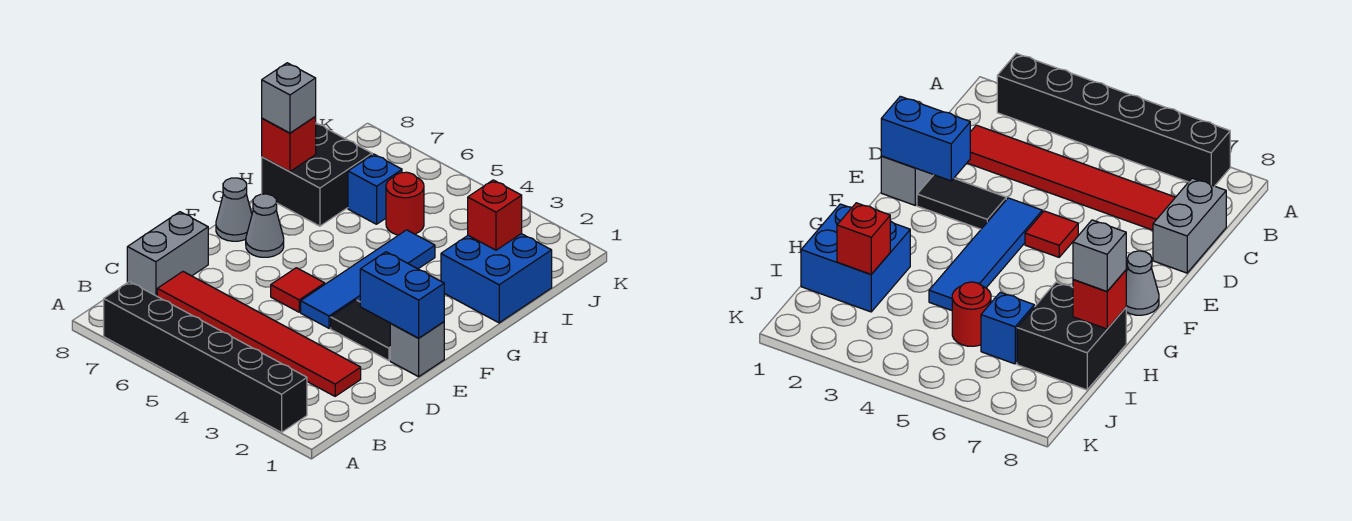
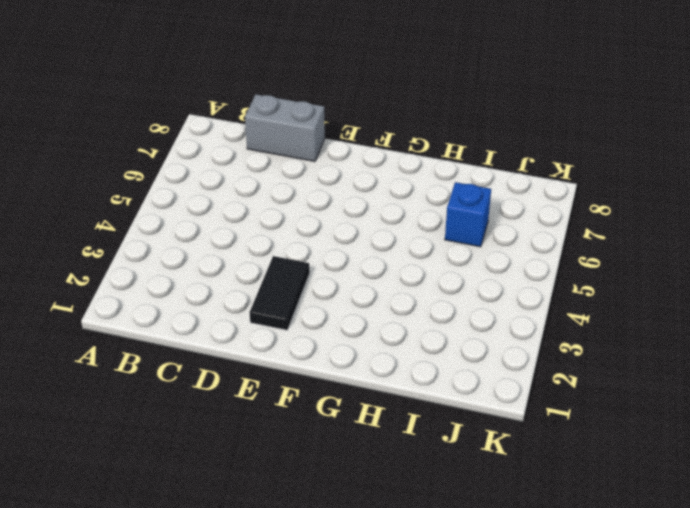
none -> black brick A2:A7 level 1
none -> red tile C2:C7 level 1
none -> grey brick E1 level 1

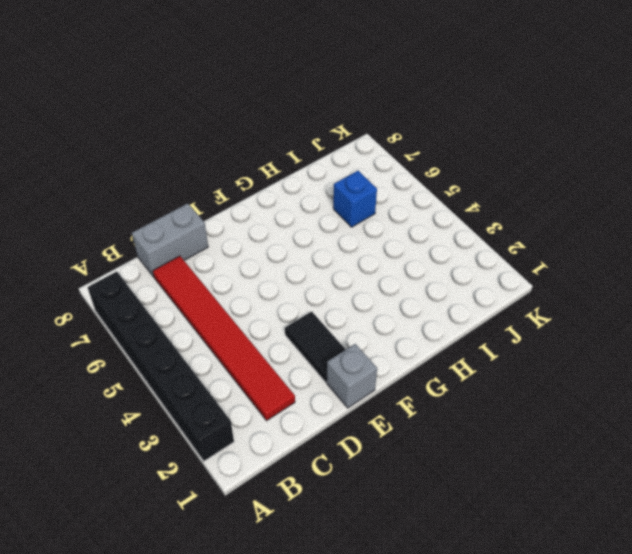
none -> blue tile E4:H4 level 1
none -> red tile E5 level 1
none -> grey cone F7 level 1

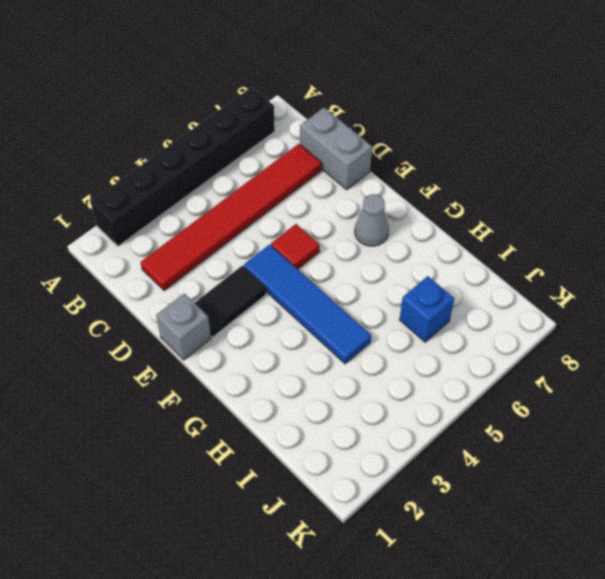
none -> grey cone F8 level 1
none -> blue brick H1:I2 level 1
none -> black brick H7:I8 level 1

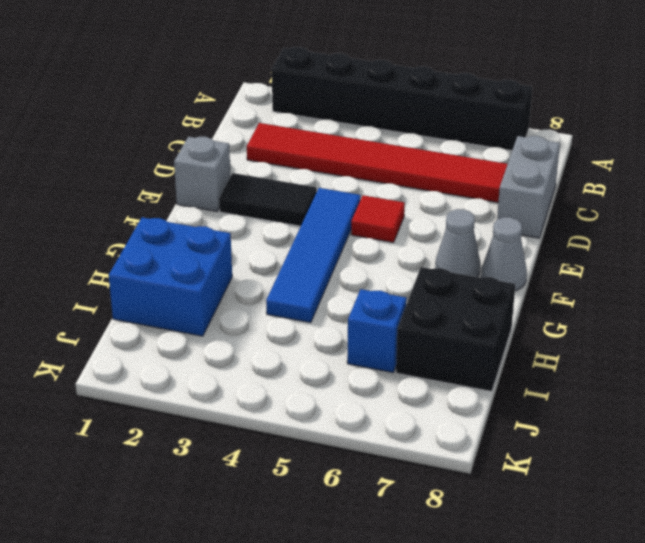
none -> red round brick I5 level 1
none -> blue brick E1:E2 level 2
none -> red brick H8 level 2

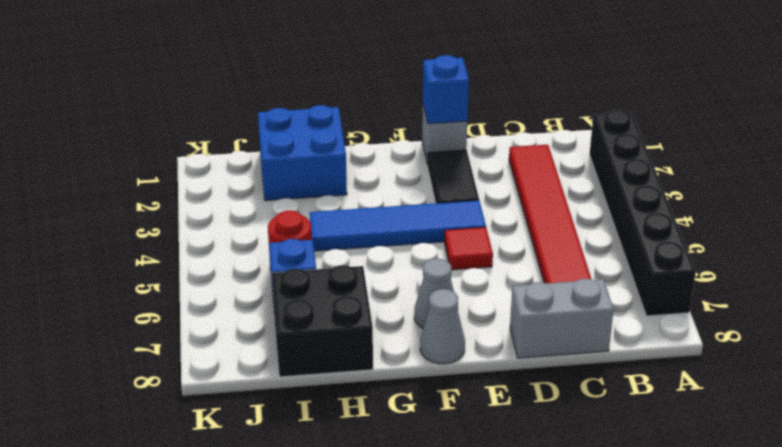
blue brick E1 level 2 -> blue brick E1:E2 level 2
none -> red brick H8 level 2
none -> red brick I2 level 2
none -> grey brick H8 level 3

